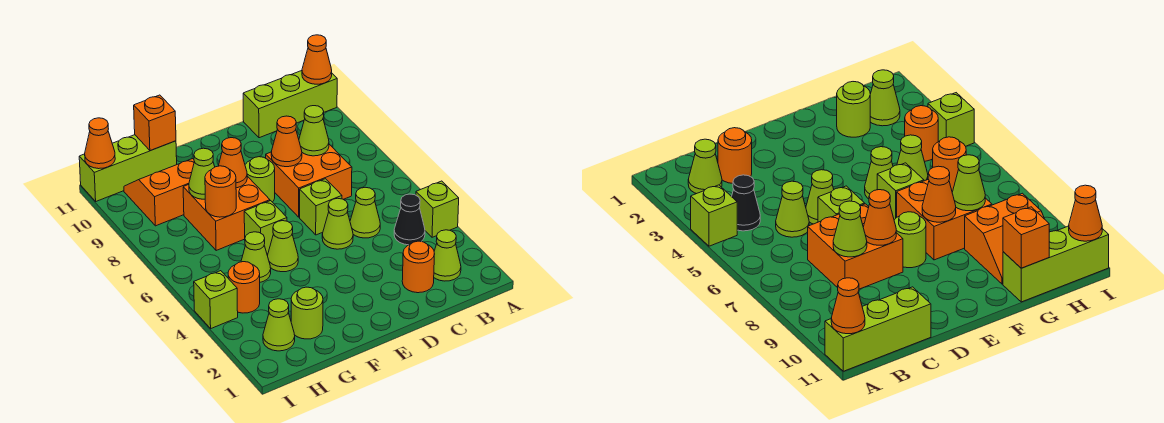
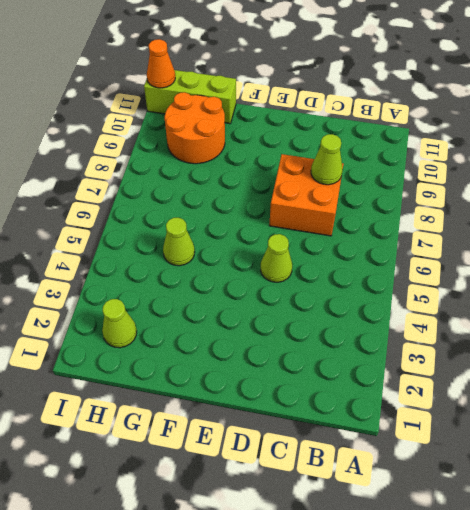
orange round brick G9:H10 level 1 -> orange slope G9:H10 level 1 top 9
none -> lime brick A4 level 1
none -> lime brick A11:C11 level 1
none -> lime cone B2 level 1

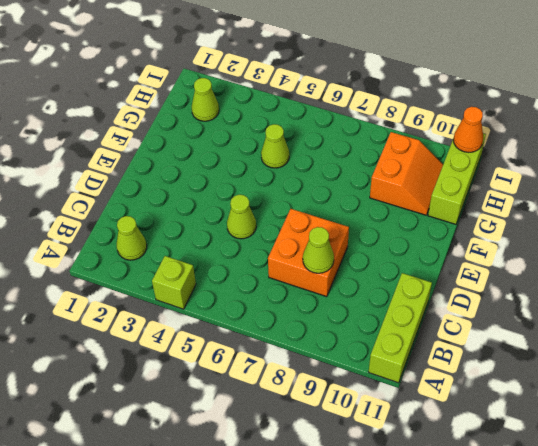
none -> black cone B4 level 1
none -> orange round brick C2 level 1
none -> lime cone C5 level 1

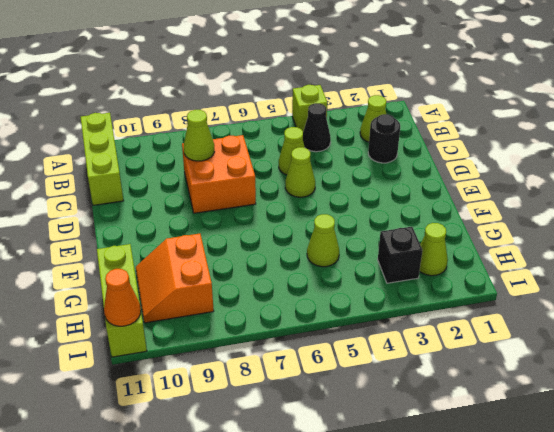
black round brick C2 level 1 -> orange round brick C2 level 1
black brick H3 level 1 -> none
none -> lime brick D6 level 1
none -> lime round brick E8 level 1
none -> lime cone F5 level 1

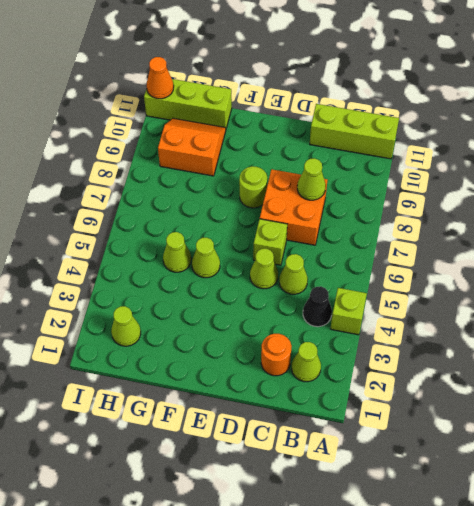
none -> lime brick F6 level 1
none -> orange brick F7:G8 level 1
none -> lime round brick G2 level 1

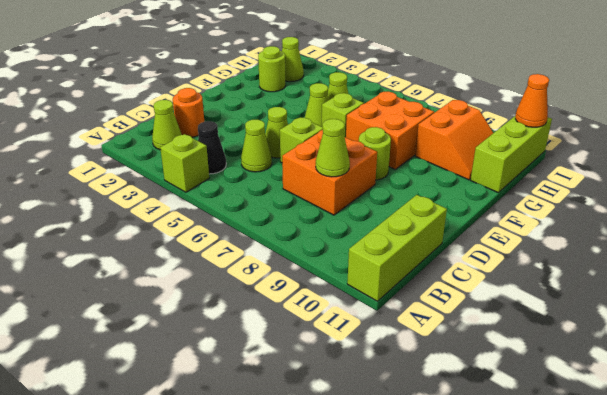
none -> orange round brick H4 level 1
none -> lime brick I4 level 1
none -> orange cone A11 level 2

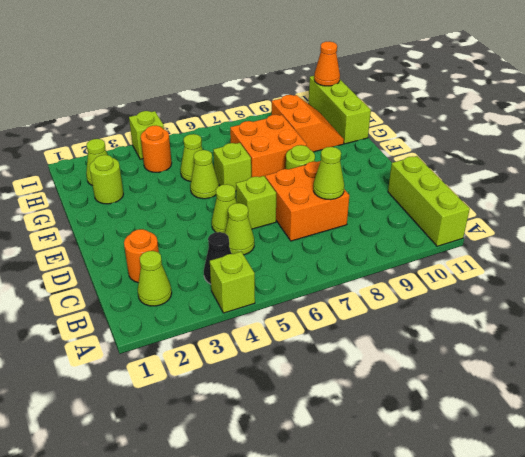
none -> orange cone A11 level 2
none -> orange cone D8 level 2
none -> orange cone F8 level 2

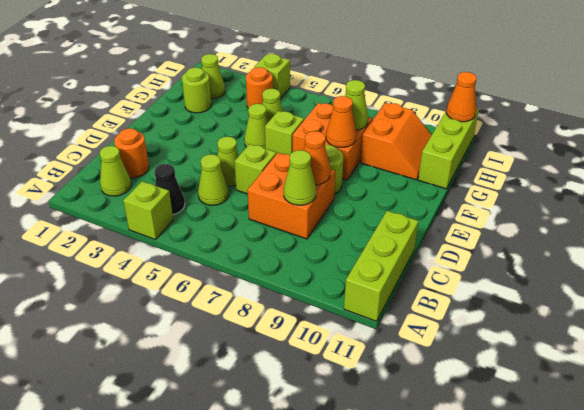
none -> orange cone A11 level 2
none -> orange round brick G7 level 2
none -> orange brick G11 level 2

